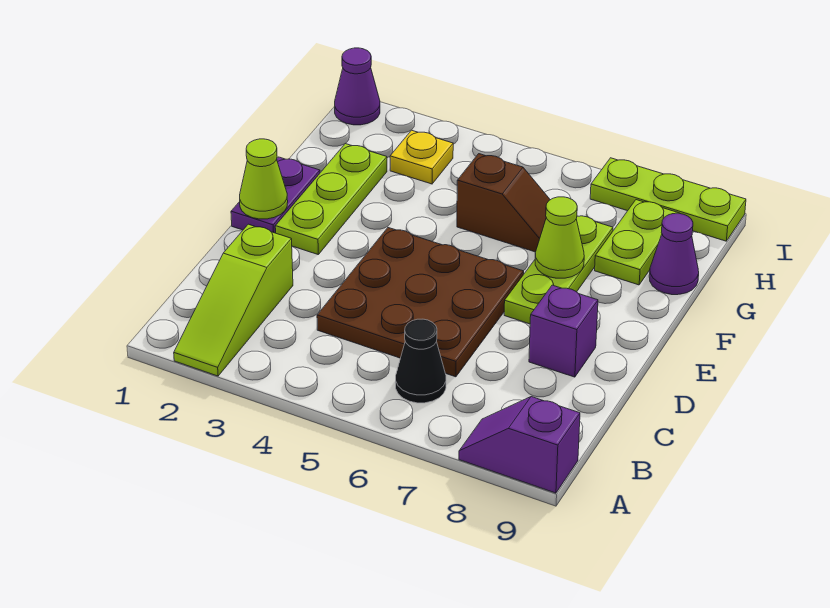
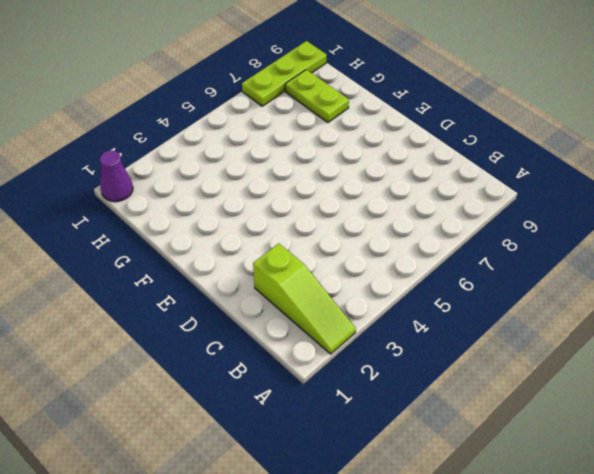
none -> purple slope A8:A9 level 1 top 9
none -> black cone B6 level 1
none -> brown plate C4:E6 level 1

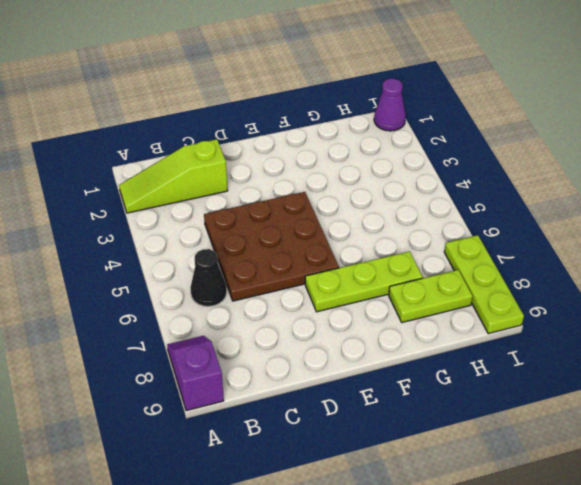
none -> purple brick D8 level 1
none -> purple plate E1:F1 level 1
none -> lime plate E2:G2 level 1

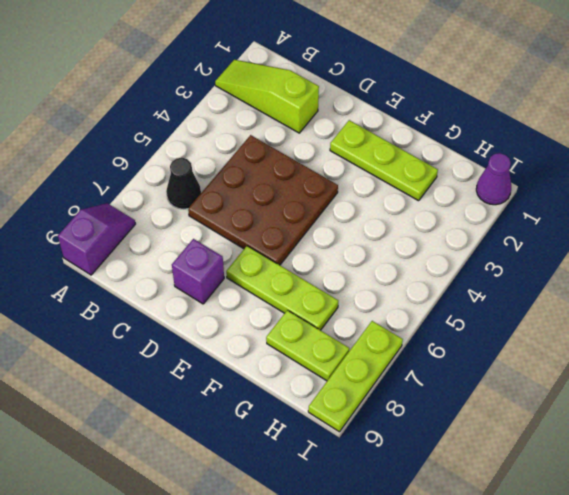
none -> purple plate E1:F1 level 1
none -> brown slope G5:G6 level 1 top 5
none -> purple cone G9 level 1

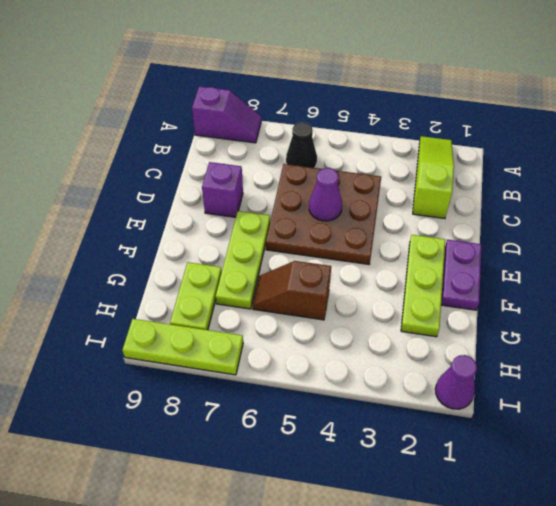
purple cone D5 level 2 -> purple cone G9 level 1
none -> yellow plate H3 level 1
none -> lime cone E1 level 2
none -> lime cone F7 level 2

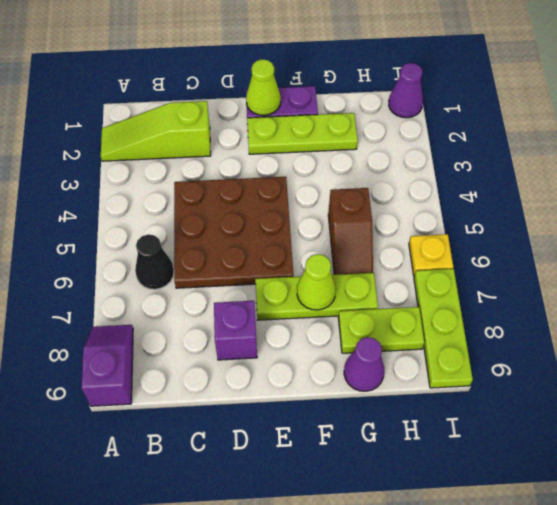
yellow plate I6 level 1 -> yellow plate H3 level 1

